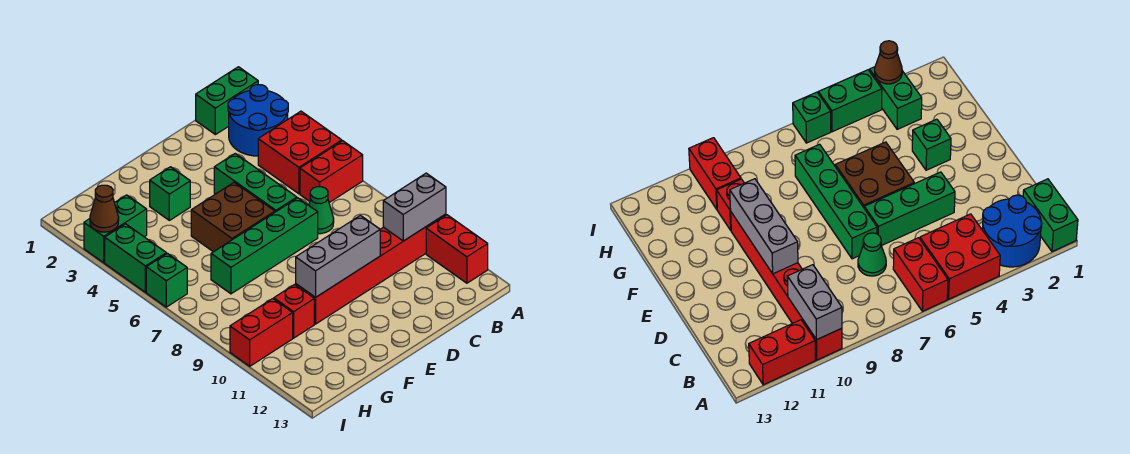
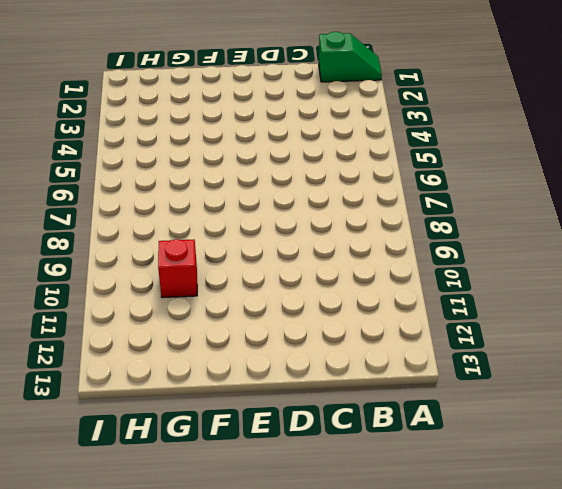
green slope A1:B1 level 1 top B -> green brick A1:B1 level 1
none -> blue round brick A2:B3 level 1
none -> red brick A4:B5 level 1
none -> red brick A6:B6 level 1

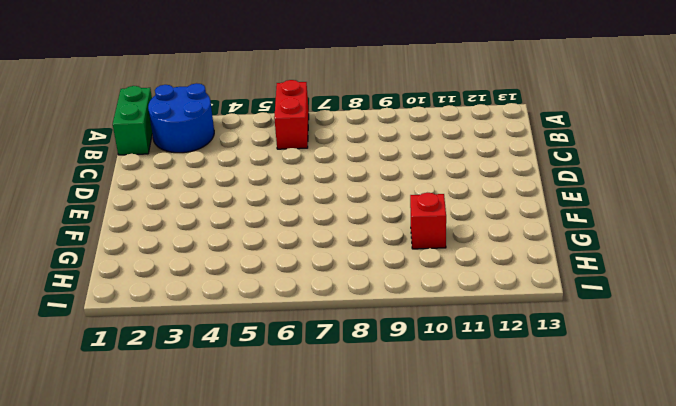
none -> red brick A4:B5 level 1
none -> red brick A10:F10 level 1
none -> red brick A11:A12 level 1

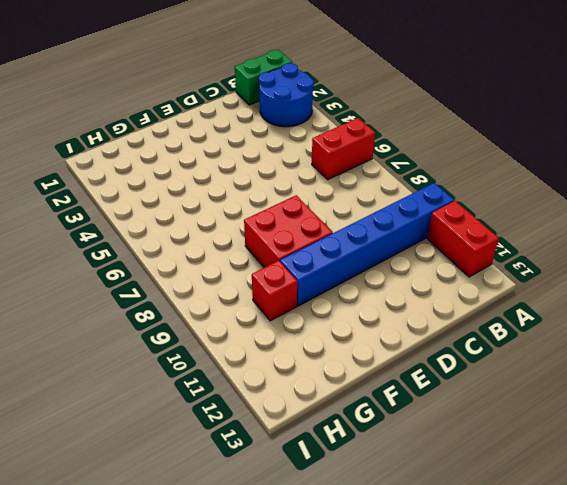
blue brick A10:F10 level 1 -> red brick A10:F10 level 1
red brick E8:F9 level 1 -> red brick A4:B5 level 1
none -> green cone C7 level 1
none -> green brick D4:D6 level 1
none -> green brick D7:G7 level 1

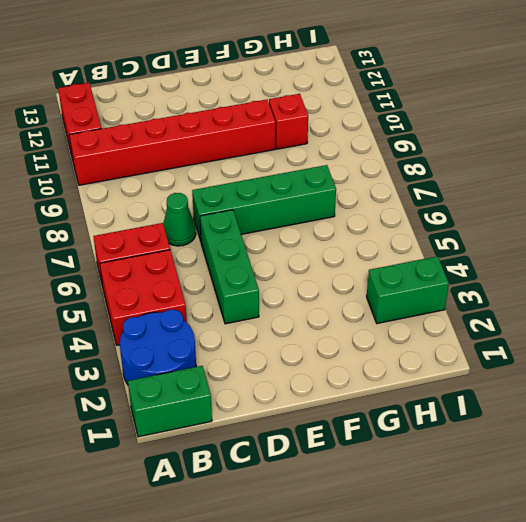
none -> brown brick E5:F6 level 1
none -> green brick F3 level 1
none -> red brick H10:I10 level 1

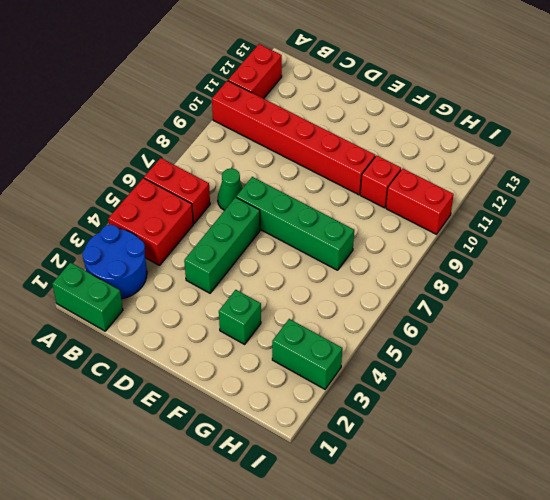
none -> brown brick E5:F6 level 1
none -> green brick I4:I5 level 1
none -> green brick I6 level 1

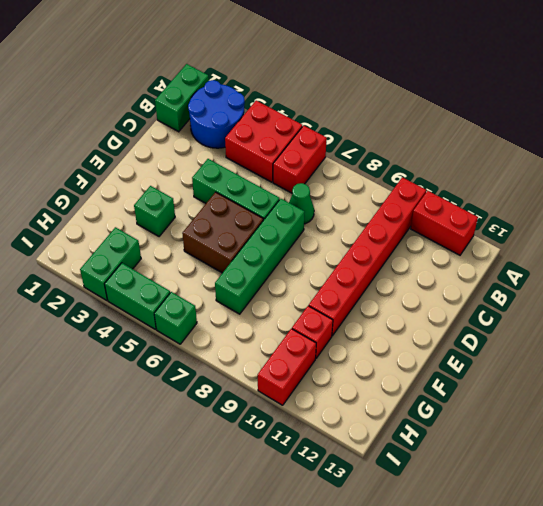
none -> grey brick A10:B10 level 2
none -> grey brick D10:F10 level 2
none -> brown cone I3 level 2

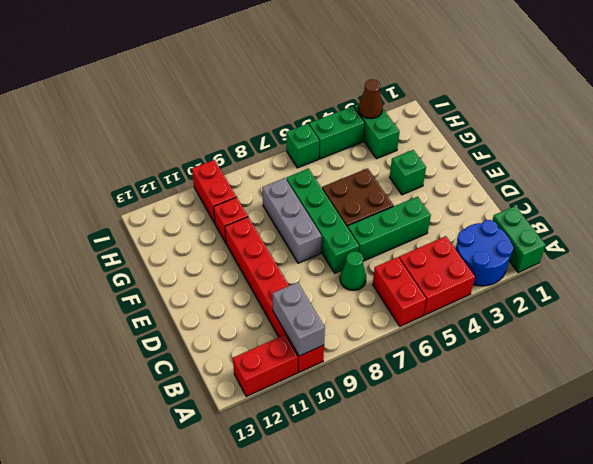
grey brick E8:G8 level 1 -> grey brick D10:F10 level 2

